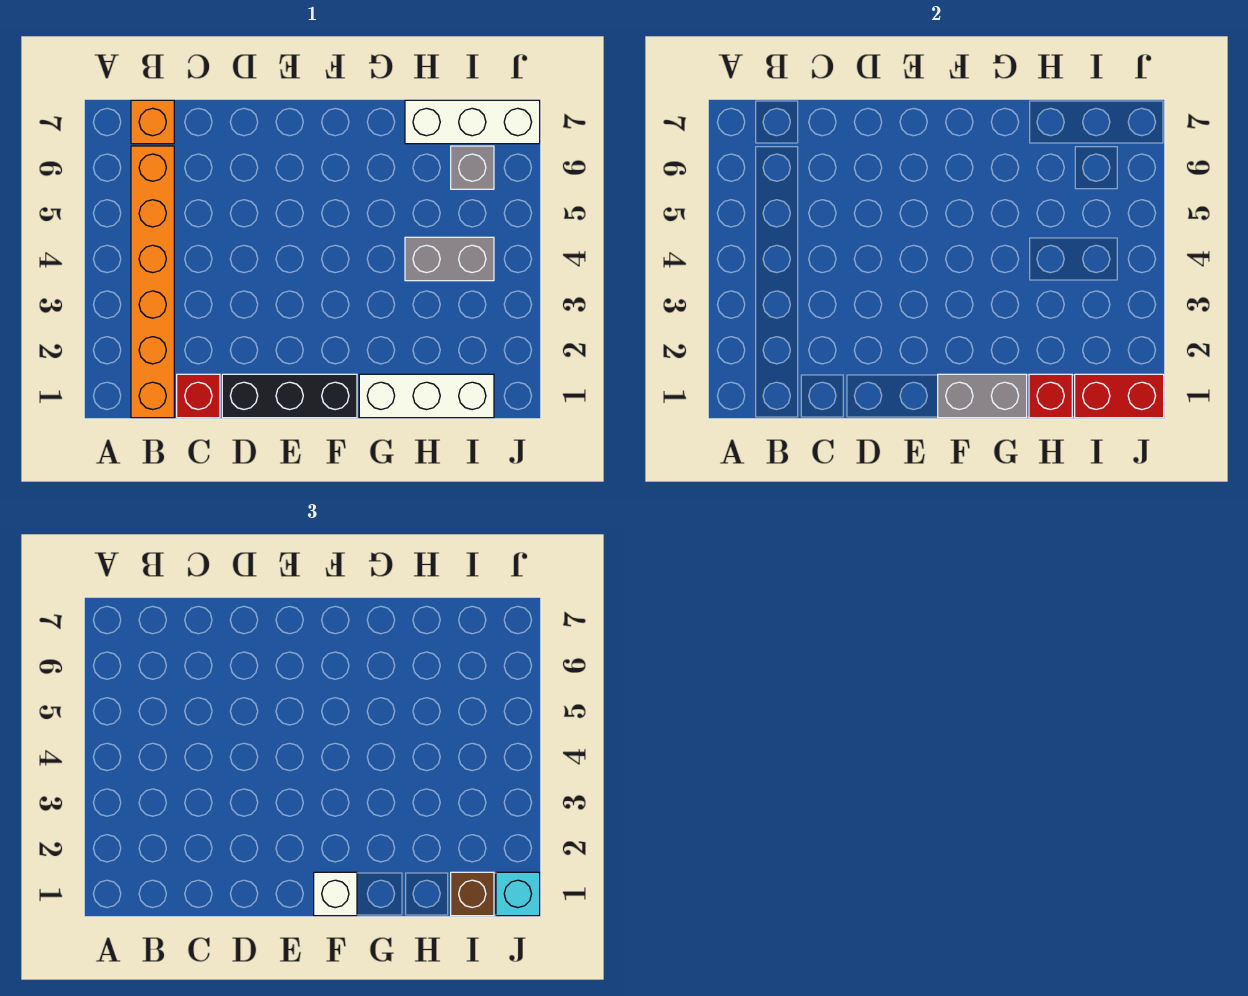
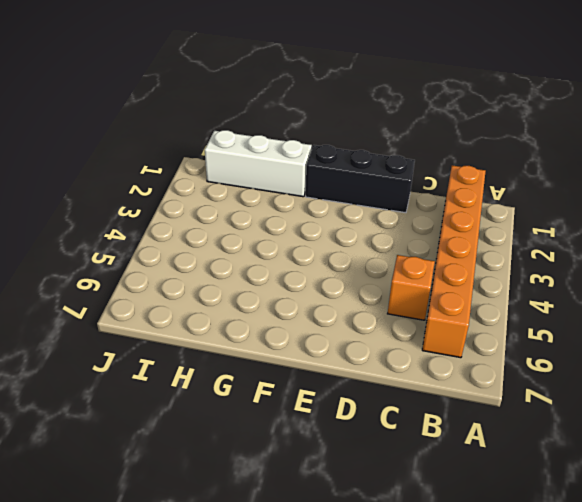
orange brick C5 level 1 -> orange brick B7 level 1
none -> red brick C1 level 1
none -> grey brick H4:I4 level 1
none -> white brick H7:J7 level 1

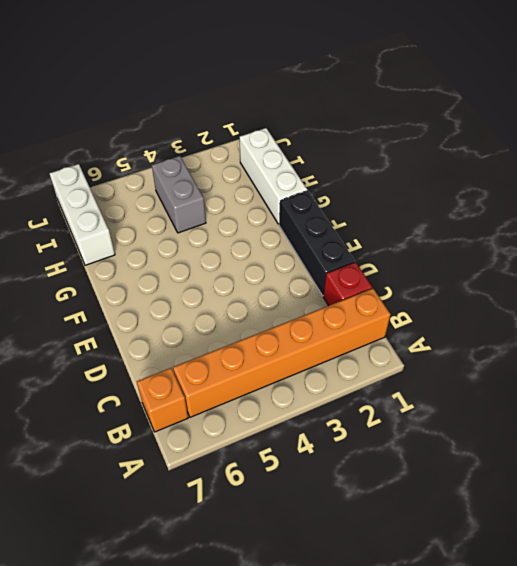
none -> grey brick I6 level 1
none -> grey brick F1:G1 level 2
none -> red brick H1 level 2

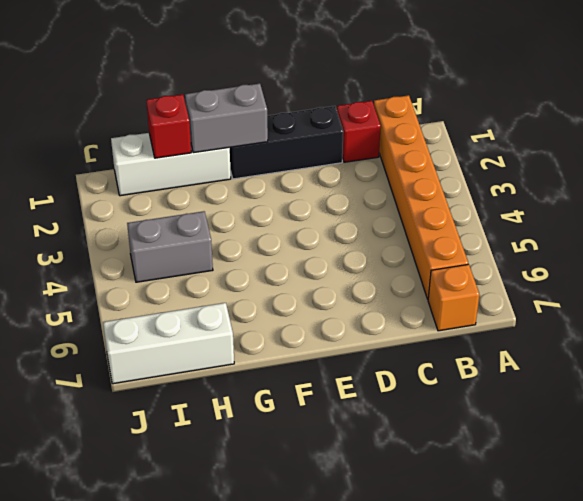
none -> grey brick I6 level 1
none -> red brick I1:J1 level 2
none -> white brick F1 level 3

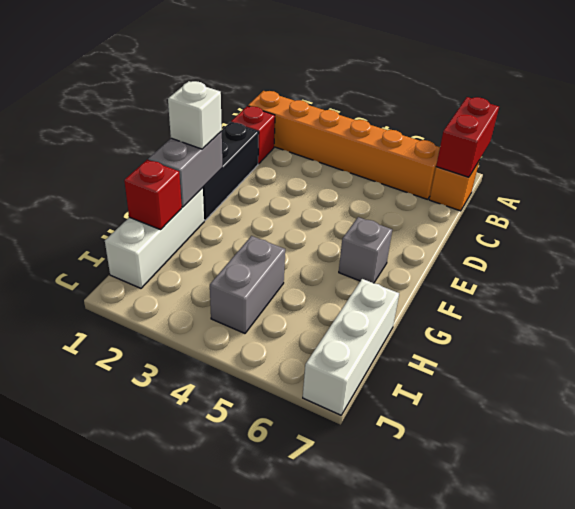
red brick A7:B7 level 2 -> red brick I1:J1 level 2
grey brick F6 level 1 -> grey brick I6 level 1
none -> brown brick I1 level 3
none -> cyan brick J1 level 3

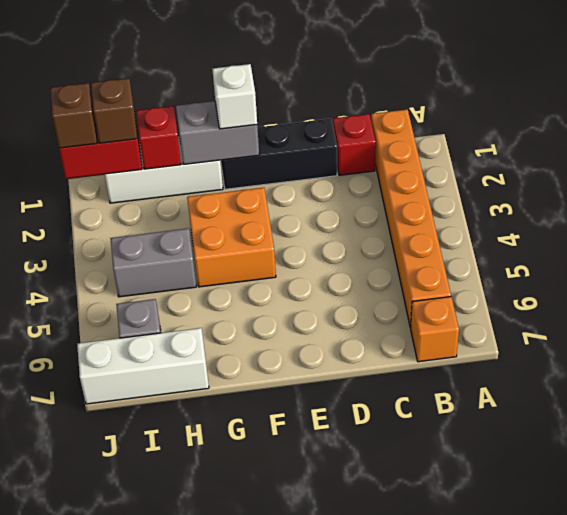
orange brick F3:G4 level 1 -> none
brown brick J1 level 3 -> cyan brick J1 level 3

